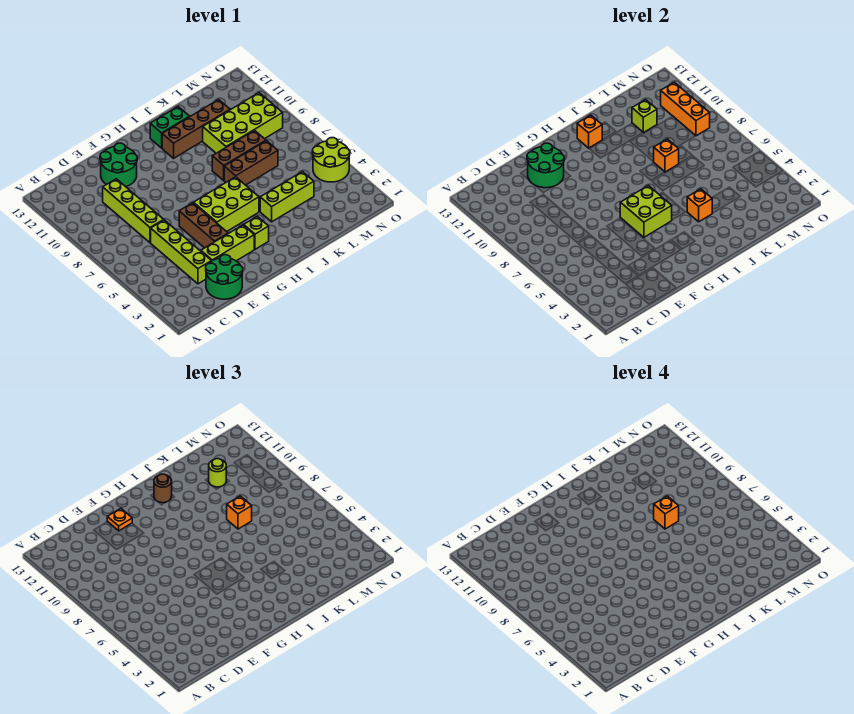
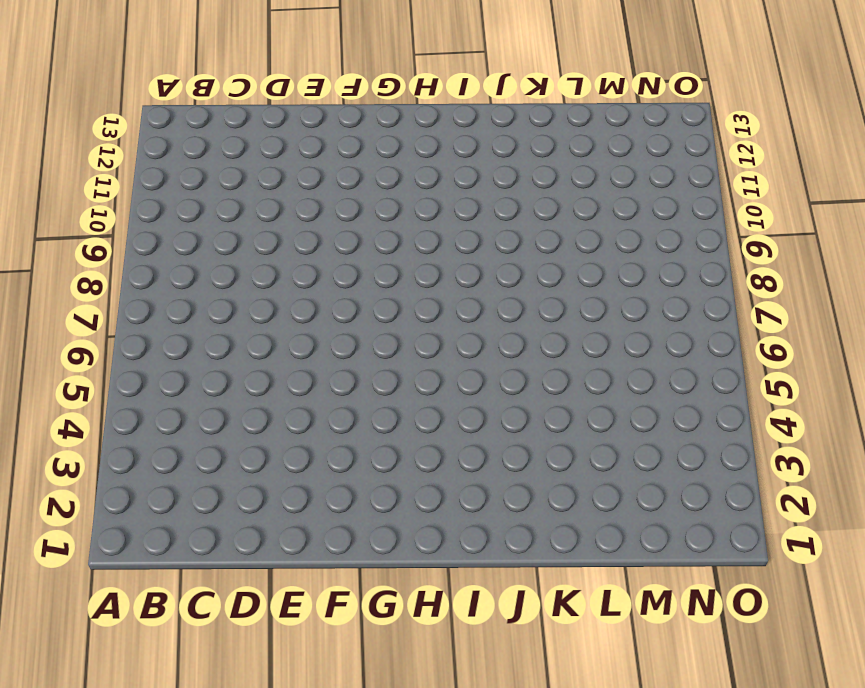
none -> green round brick D1:E2 level 1
none -> lime brick D3:D6 level 1
none -> lime brick D7:D10 level 1

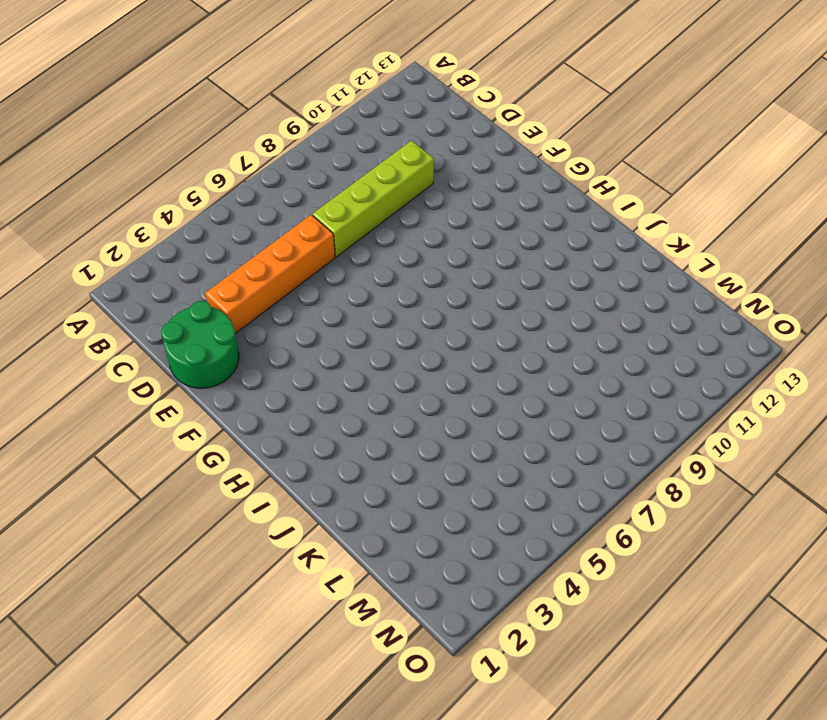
orange brick D3:D6 level 1 -> lime brick D3:D6 level 1
none -> lime brick E3:G3 level 1
none -> green round brick E11:F12 level 1
none -> brown brick F4:F6 level 1

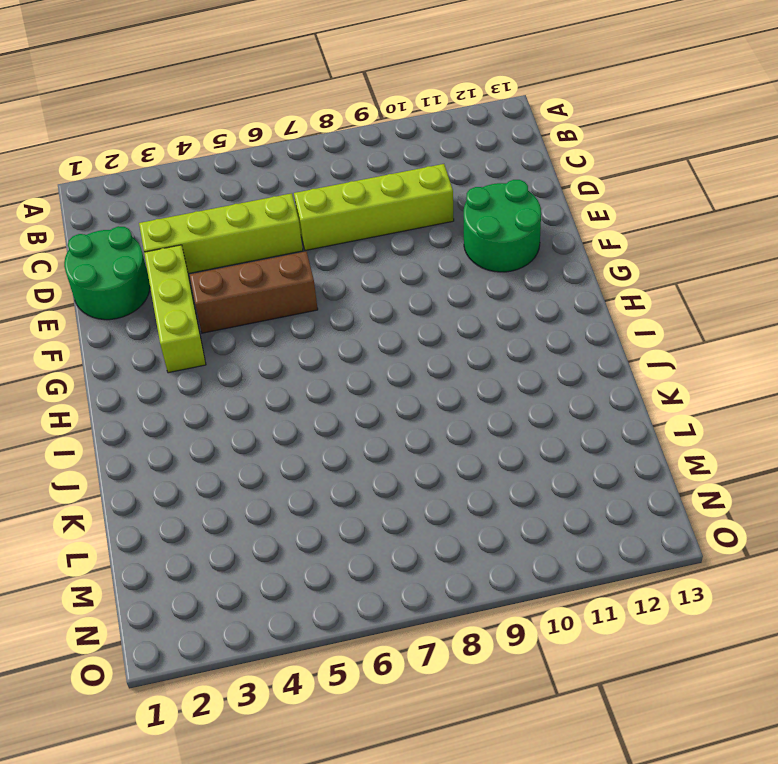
none -> lime brick G5:I6 level 1
none -> lime brick H3 level 1
none -> brown brick I11:L11 level 1

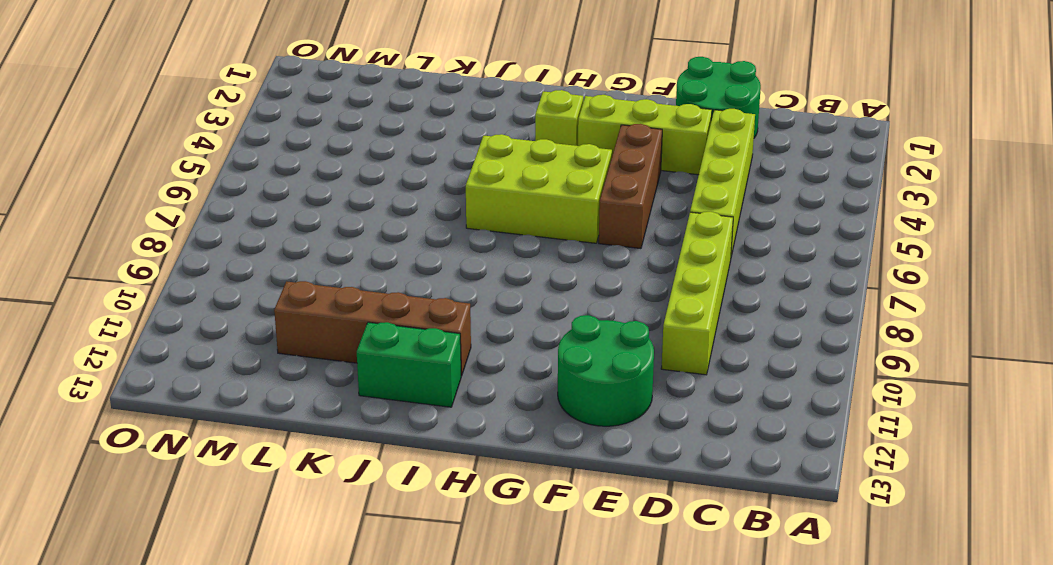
none -> lime brick J4:L4 level 1
none -> brown brick J7:L7 level 1
none -> brown brick J8:L8 level 1

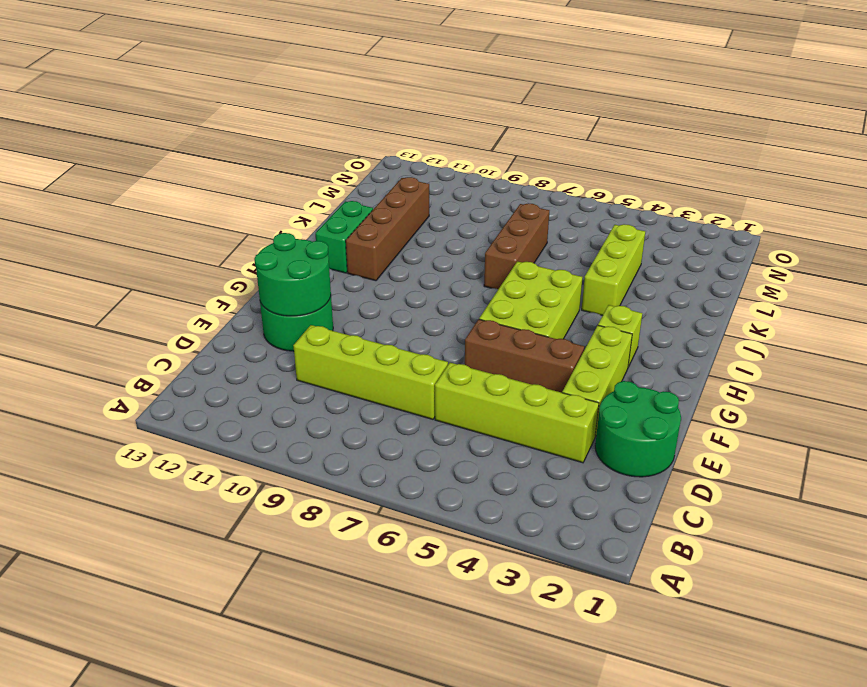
none -> brown brick J8:L8 level 1
none -> lime brick K9:N10 level 1
none -> lime round brick N4:O5 level 1

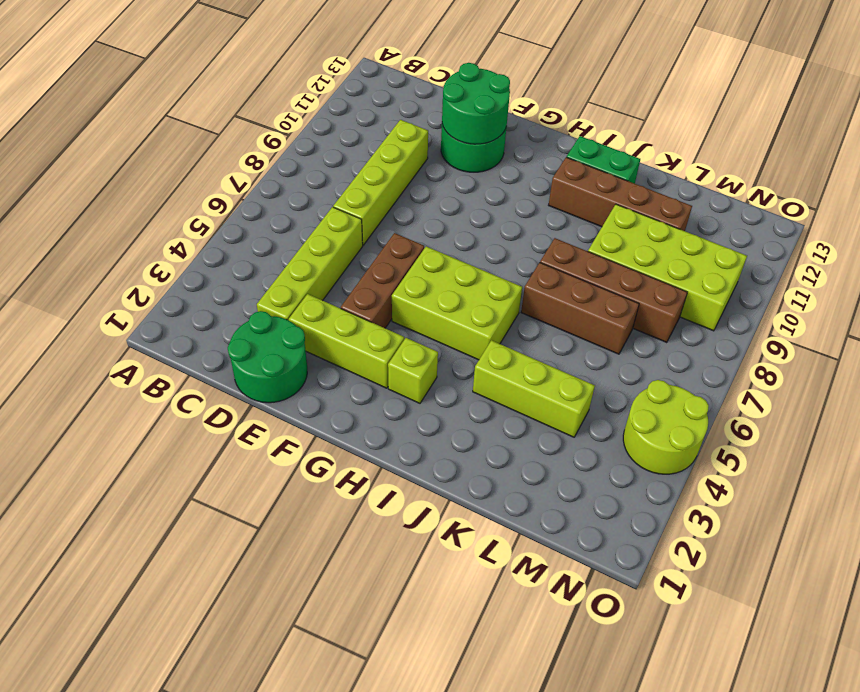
brown brick J8:M8 level 1 -> brown brick J8:L8 level 1
none -> lime brick G5:H6 level 2
none -> orange brick I12 level 2
none -> orange brick J4 level 2

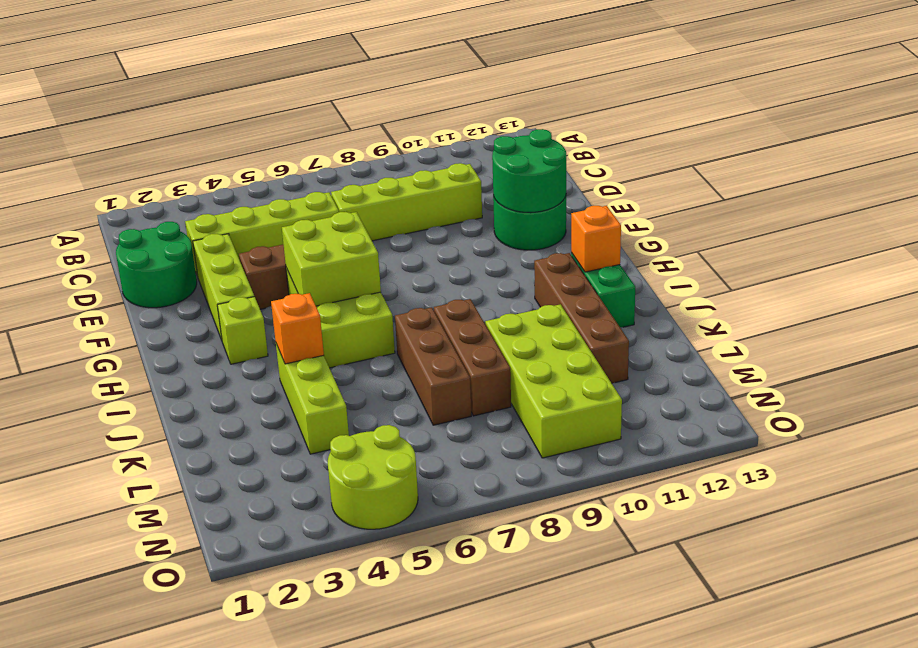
none -> orange brick K8 level 2
none -> lime brick L11 level 2
none -> orange brick N9:N11 level 2

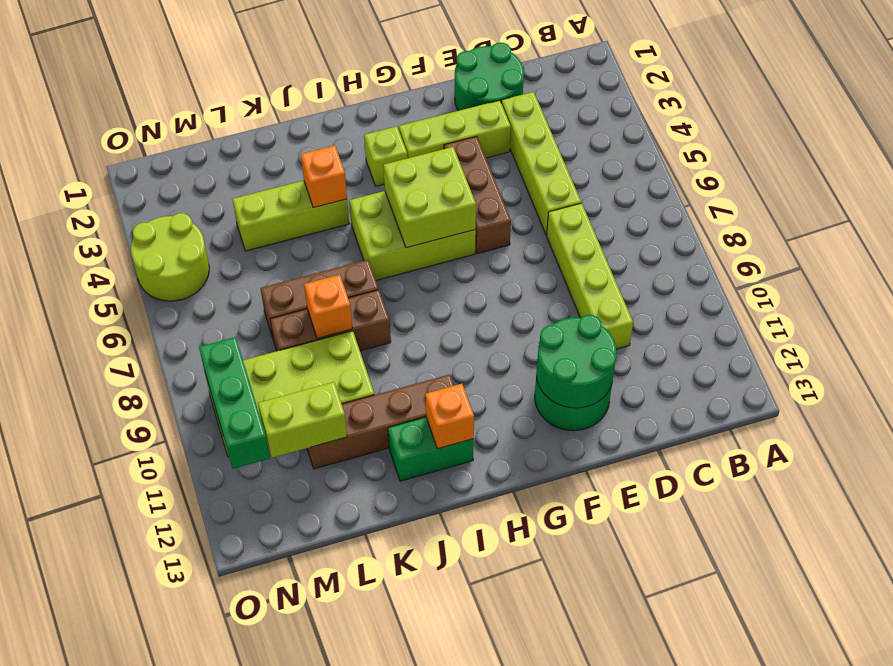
lime brick L11:M11 level 2 -> lime brick L11 level 2
green brick N9:N11 level 2 -> orange brick N9:N11 level 2
none -> orange plate F12 level 3
none -> brown round brick I12 level 3
none -> orange brick K8 level 3

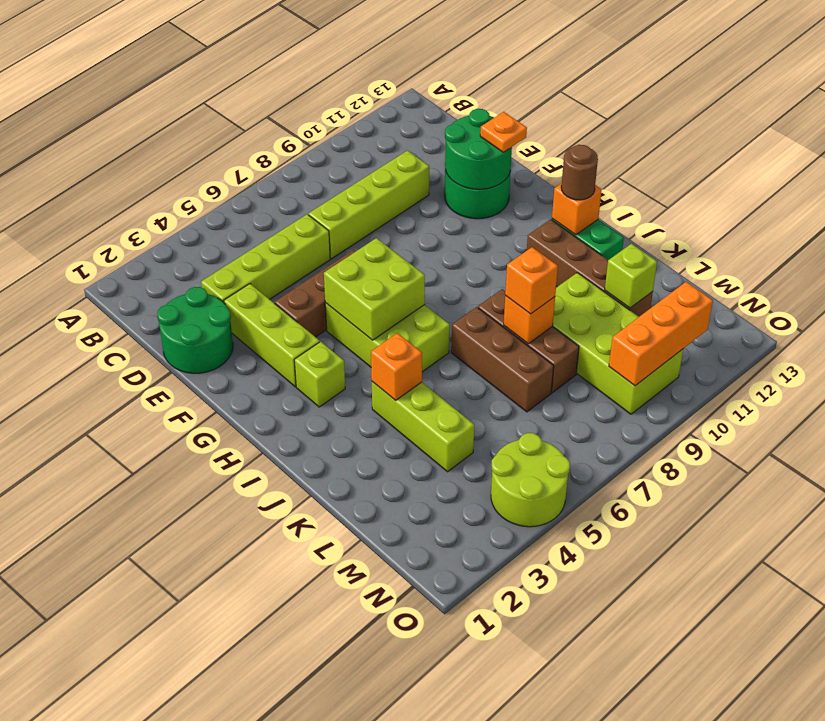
none -> lime round brick L11 level 3
none -> orange brick K8 level 4

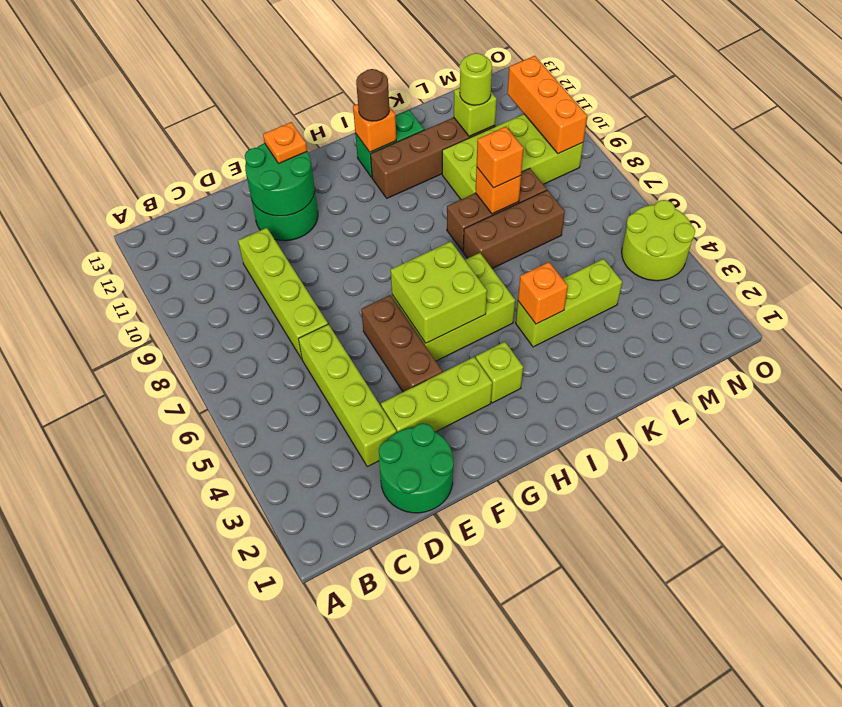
none -> orange brick K8 level 4

